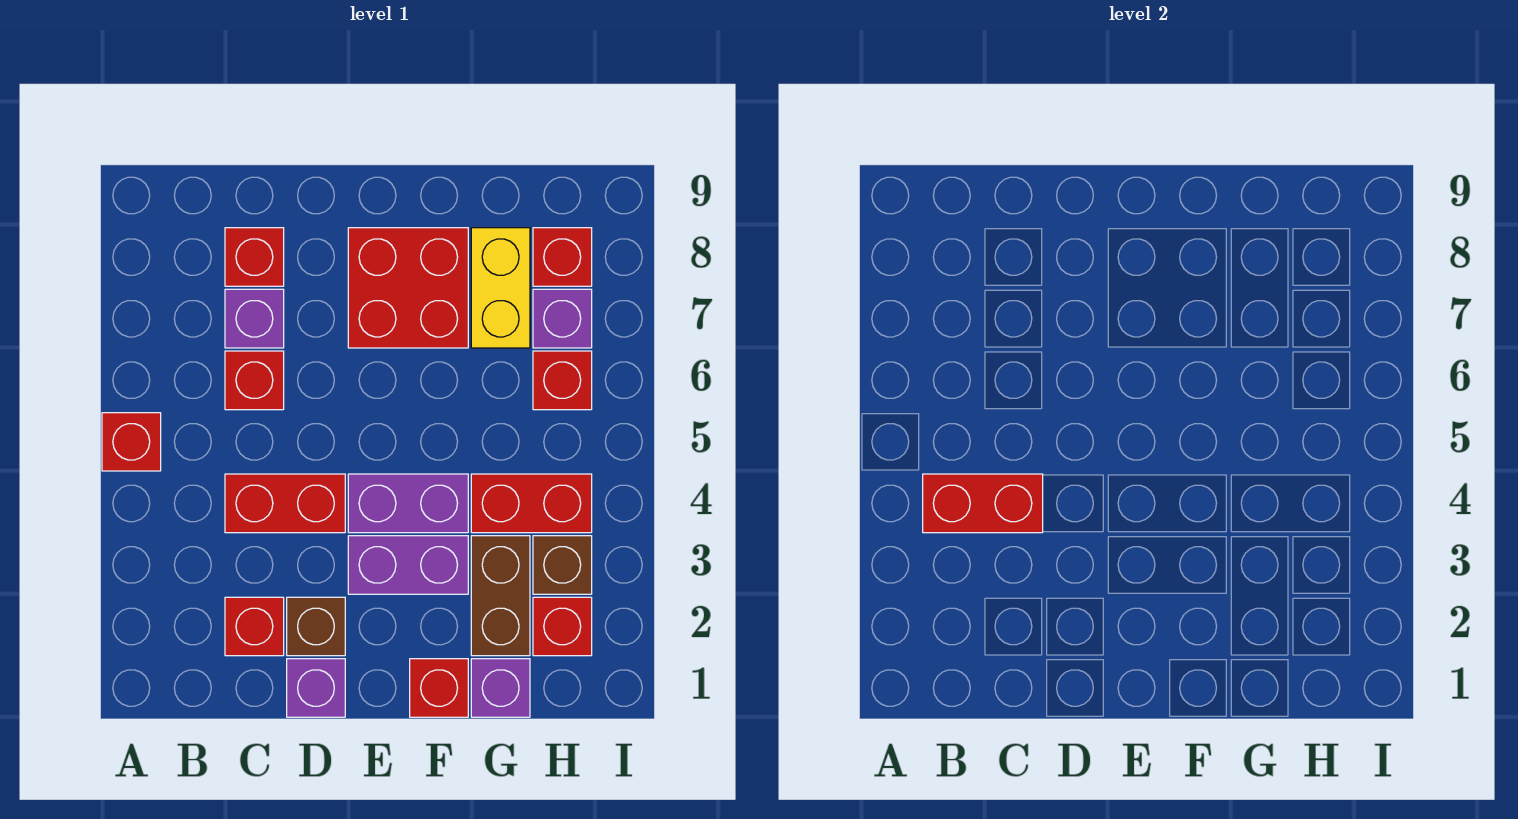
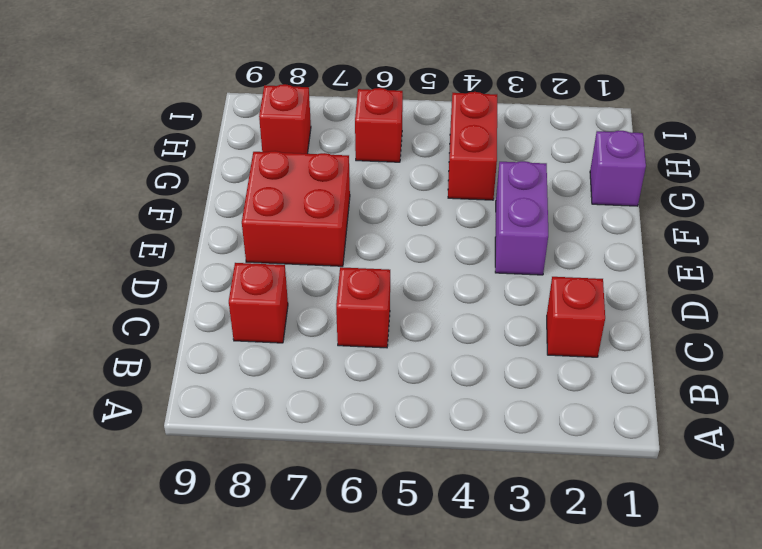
none -> red brick A5 level 1
none -> red brick C4:D4 level 1
none -> purple brick C7 level 1

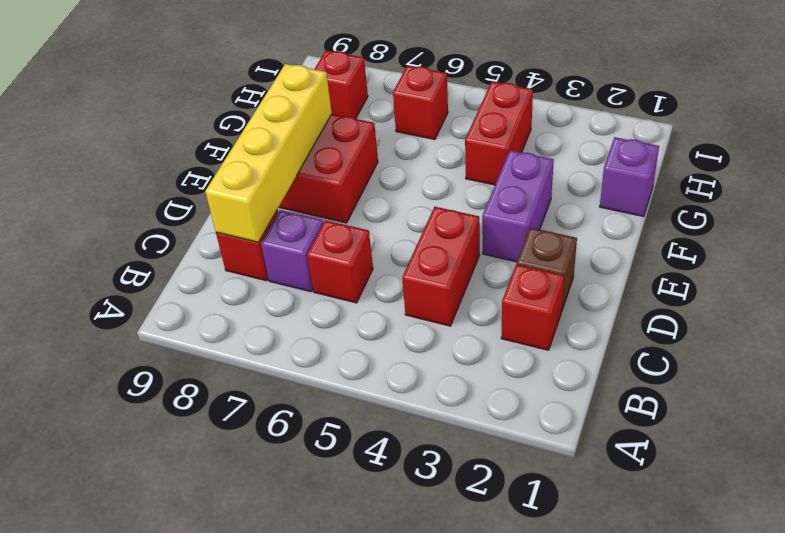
yellow brick C8:F8 level 2 -> none
none -> red brick A5 level 1
none -> purple brick D1 level 1
none -> purple brick E4:F4 level 1

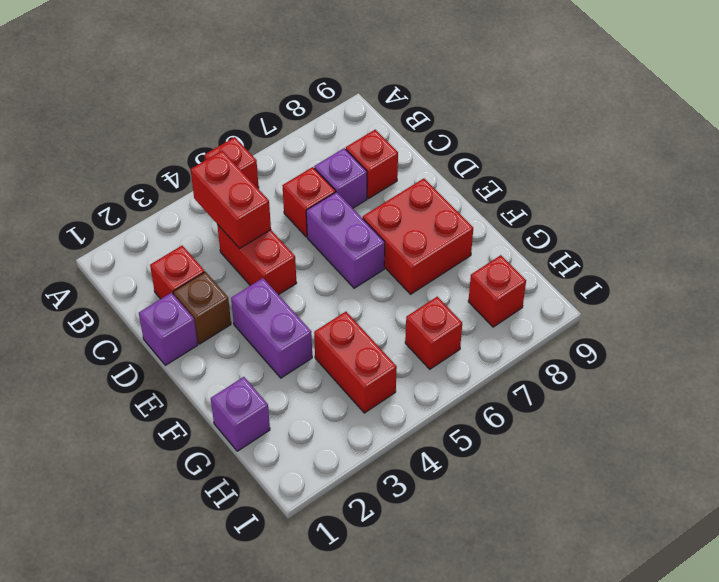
purple brick D6:E6 level 1 -> purple brick E4:F4 level 1
none -> red brick F1 level 1
none -> brown brick G2:G3 level 1
none -> yellow brick G7:G8 level 1

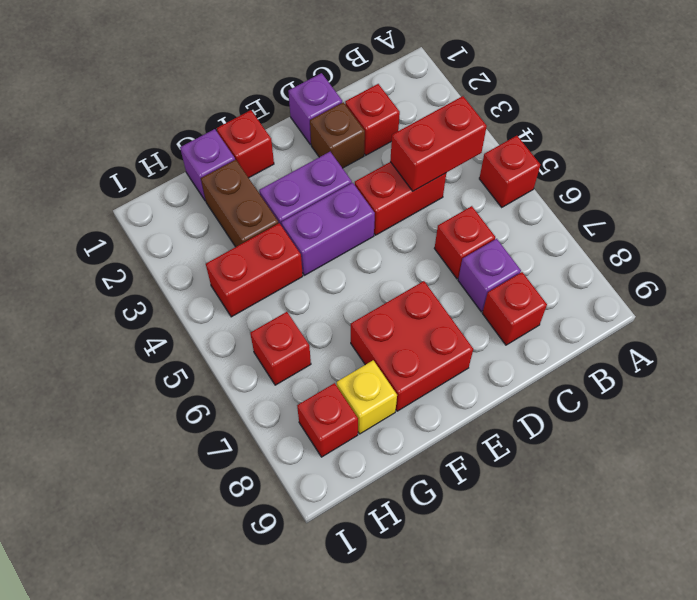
yellow brick G8 level 1 -> yellow brick G7:G8 level 1
none -> red brick H2 level 1
none -> brown brick H3 level 1
none -> purple brick H7 level 1

